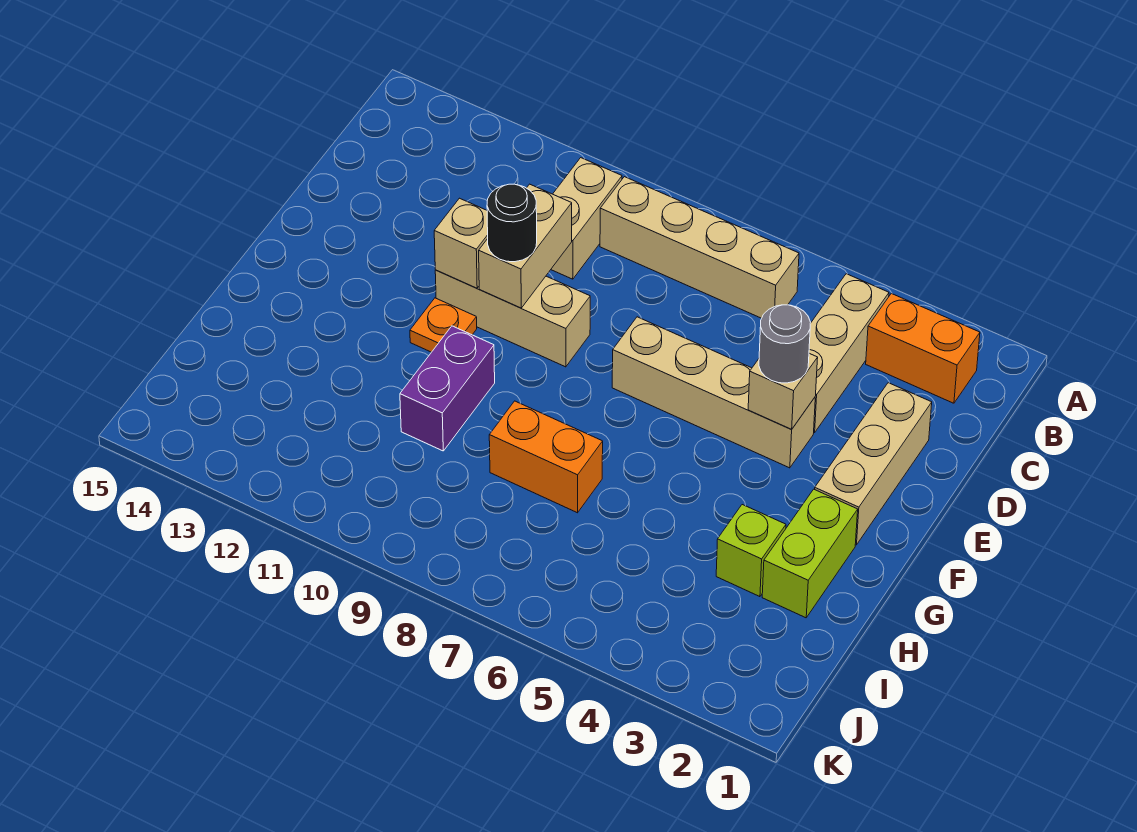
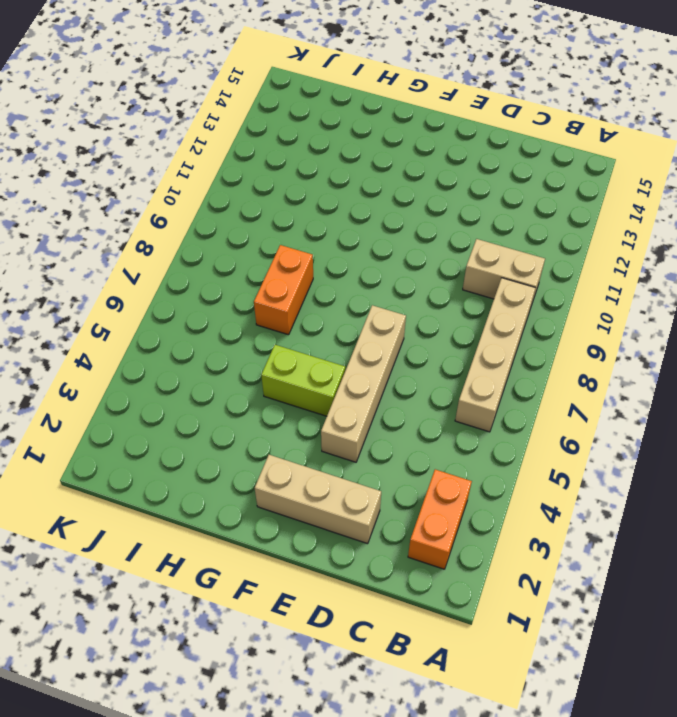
lime brick F5:G5 level 1 -> lime brick G2:H2 level 1
none -> tan brick B4:D4 level 1
none -> tan brick E9:E11 level 1
none -> orange plate F11 level 1

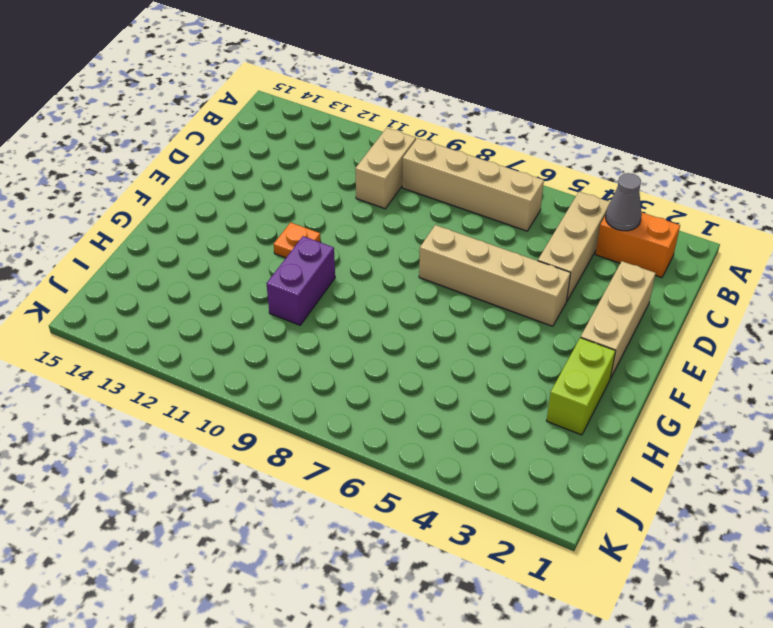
grey cone B3 level 2 -> none
none -> tan brick E9:E11 level 1
none -> lime brick H3 level 1
none -> orange brick H7:H8 level 1

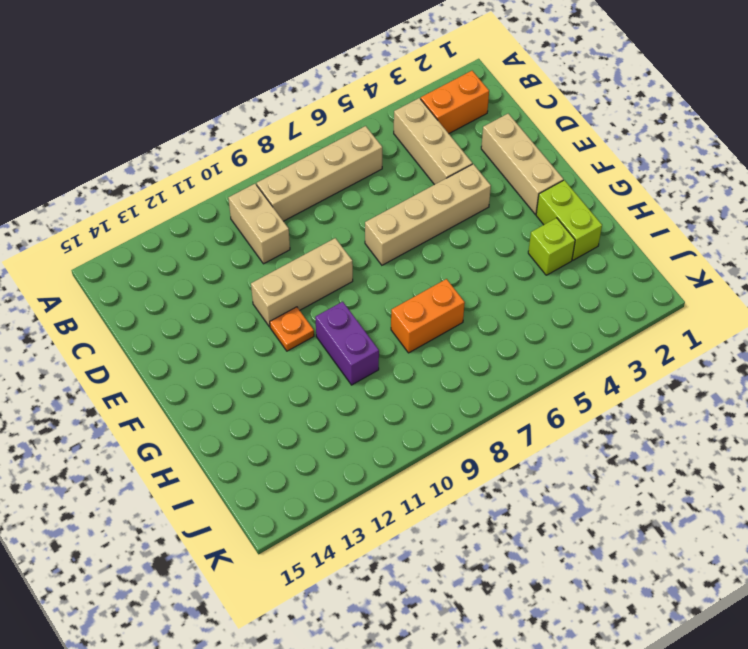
none -> tan brick D10:E10 level 2
none -> tan brick E4 level 2
none -> tan brick E11 level 2

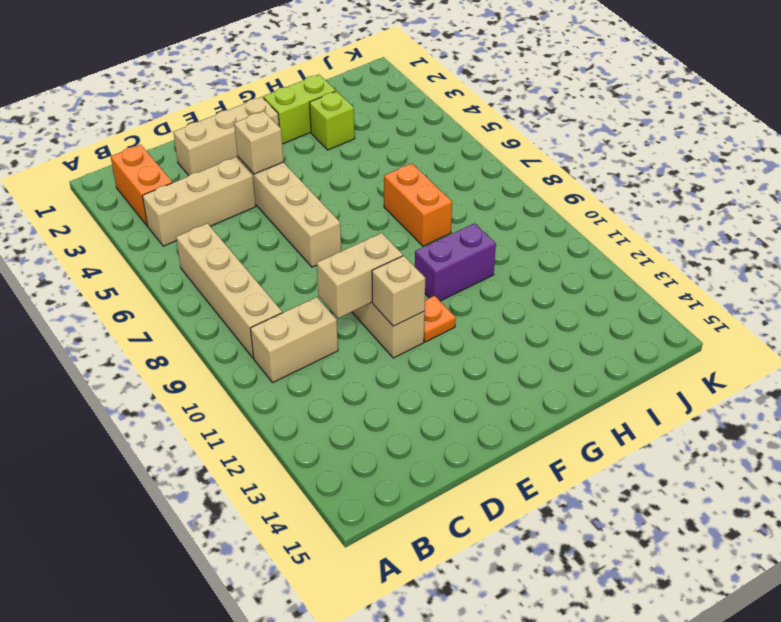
none -> grey round brick E4 level 3
none -> black round brick E10 level 3

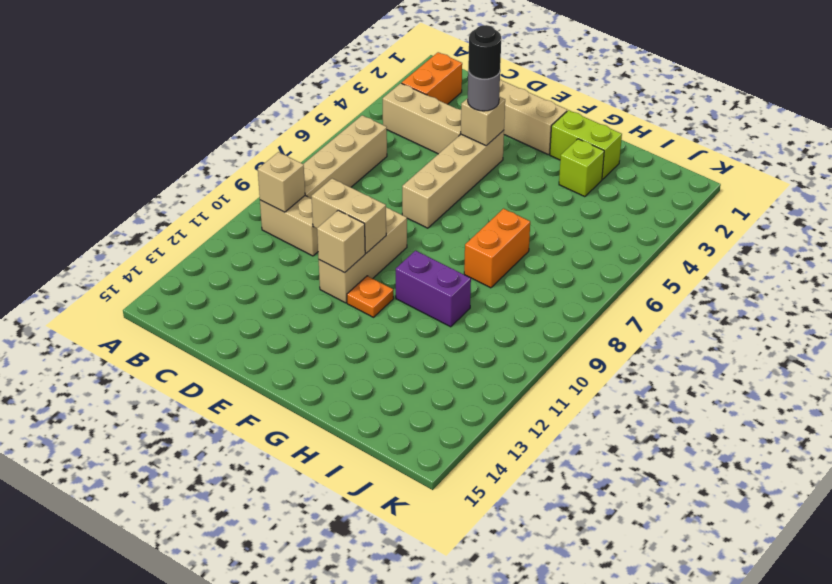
tan brick B10 level 2 -> none
black round brick E4 level 4 -> black round brick E10 level 3

